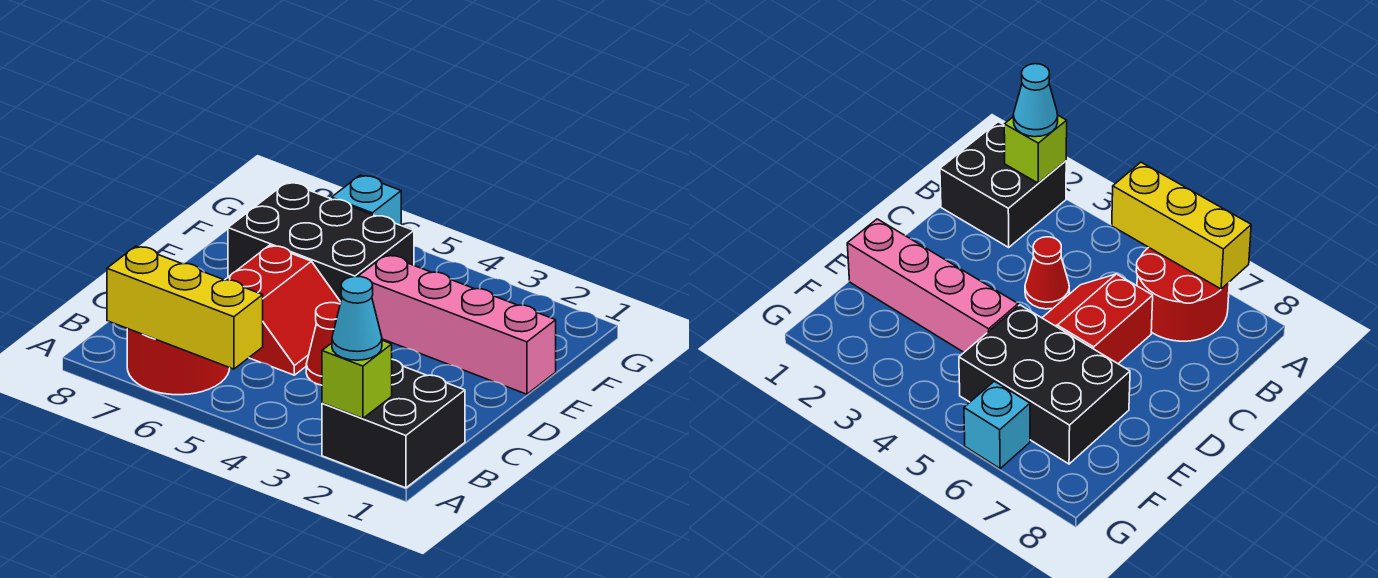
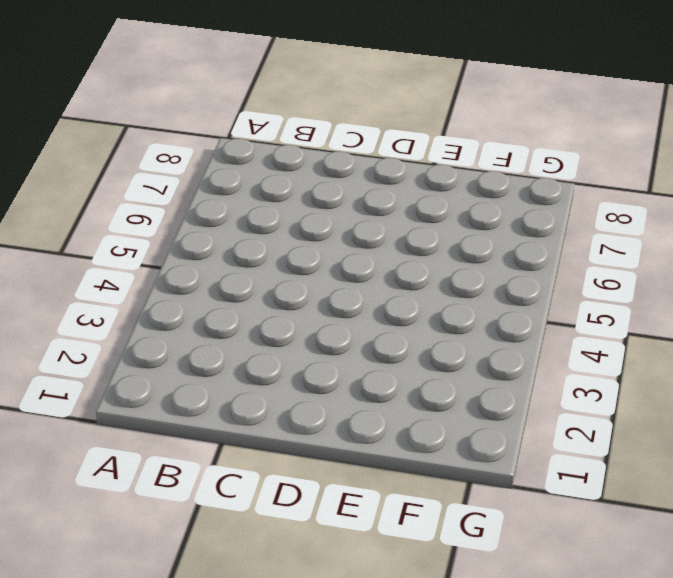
none -> black brick A1:B2 level 1
none -> red round brick A6:B7 level 1

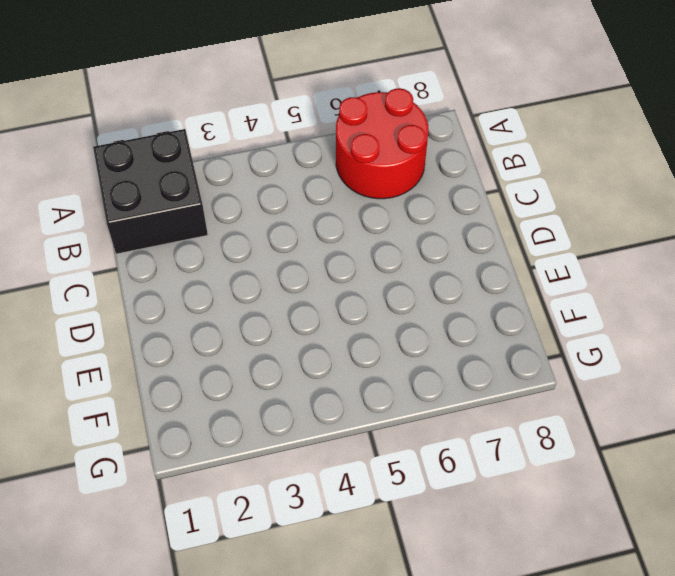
none -> red cone C4 level 1
none -> red slope C5:D6 level 1 top 6

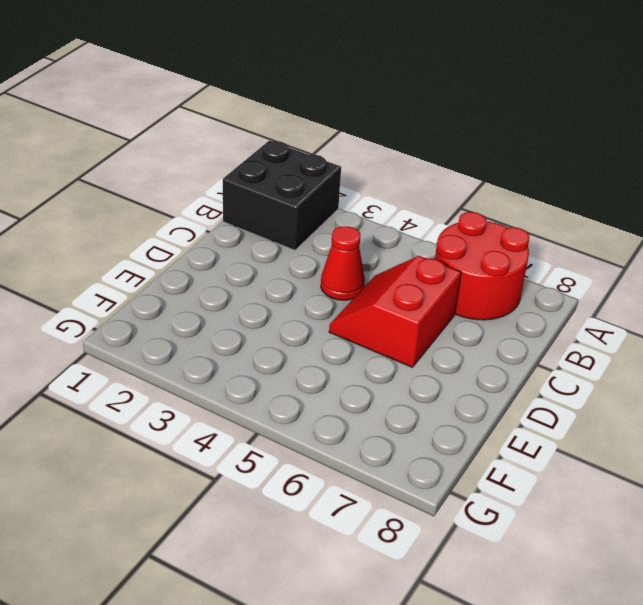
none -> pink brick E1:E4 level 1
none -> black brick E5:F7 level 1

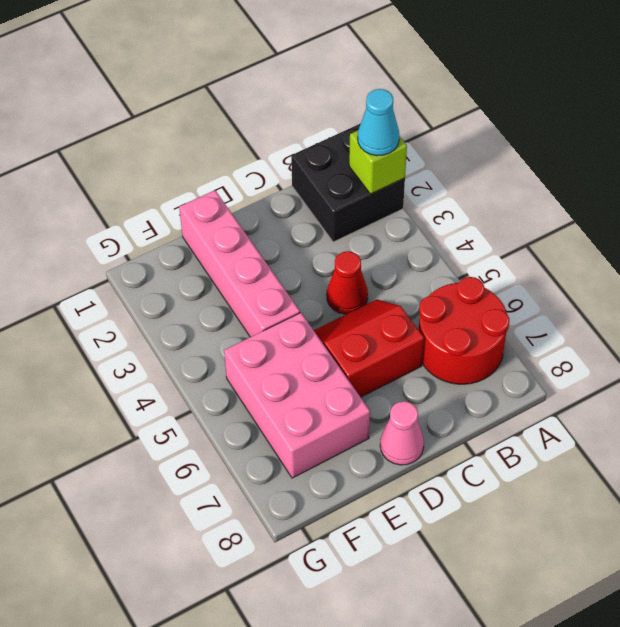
pink cone D8 level 1 -> none
pink brick E5:F7 level 1 -> black brick E5:F7 level 1
none -> cyan brick G6 level 1
none -> yellow brick A5:A7 level 2

